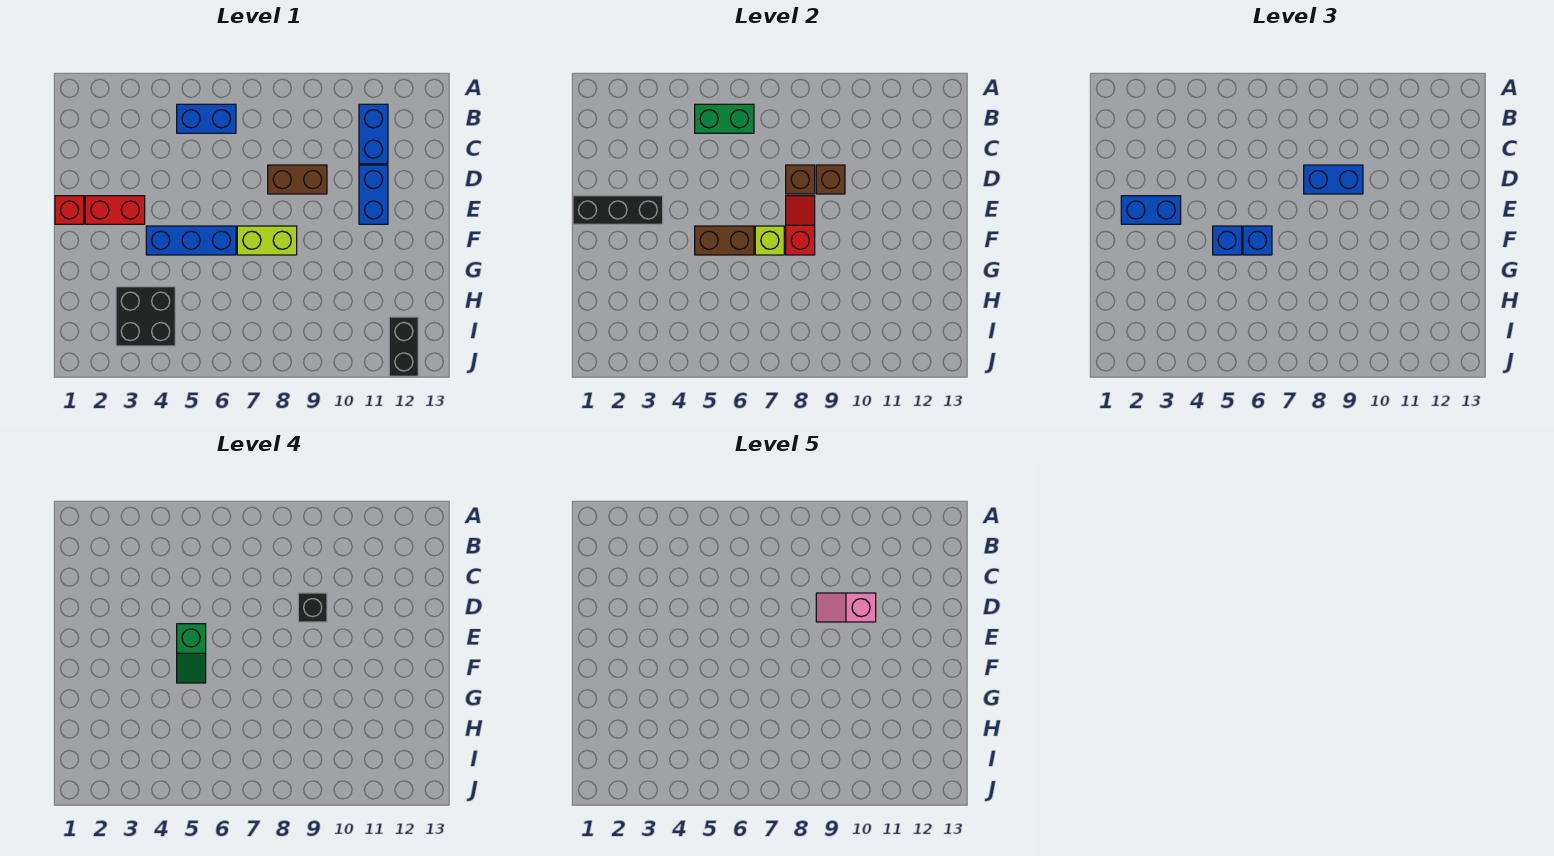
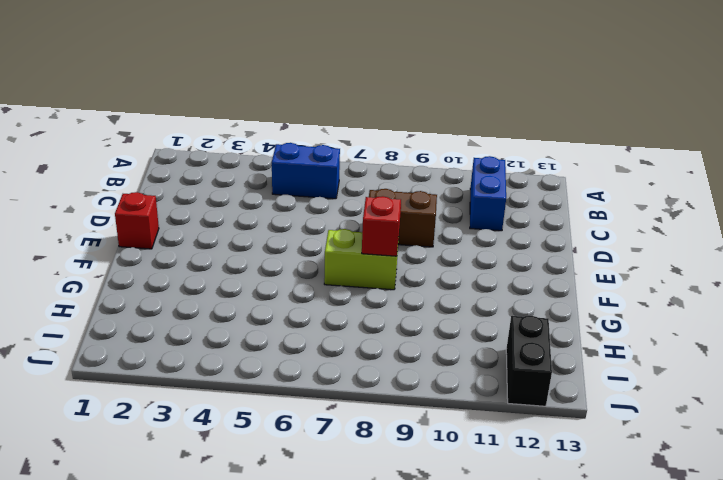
none -> blue brick D11:E11 level 1
none -> red brick E2:E3 level 1
none -> blue brick F4:F6 level 1

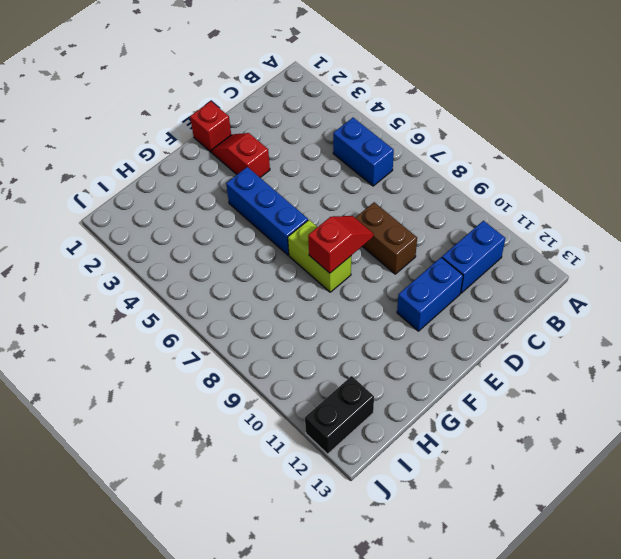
red slope E2:E3 level 1 top 3 -> red brick E2:E3 level 1
none -> black brick H3:I4 level 1
none -> green brick B5:B6 level 2
none -> brown brick D8 level 2

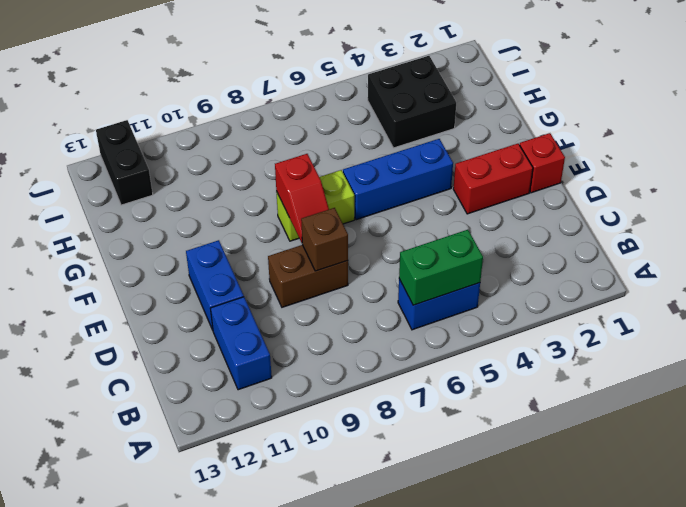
none -> brown brick D9 level 2
none -> black brick E1:E3 level 2
none -> brown brick F5:F6 level 2

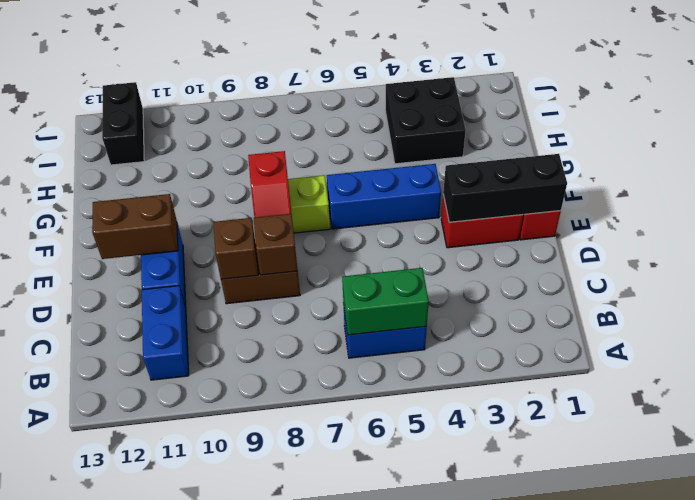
brown brick E11:E12 level 2 -> brown brick F5:F6 level 2
none -> lime brick F7 level 2
none -> blue brick D8:D9 level 3
none -> blue brick E2:E3 level 3

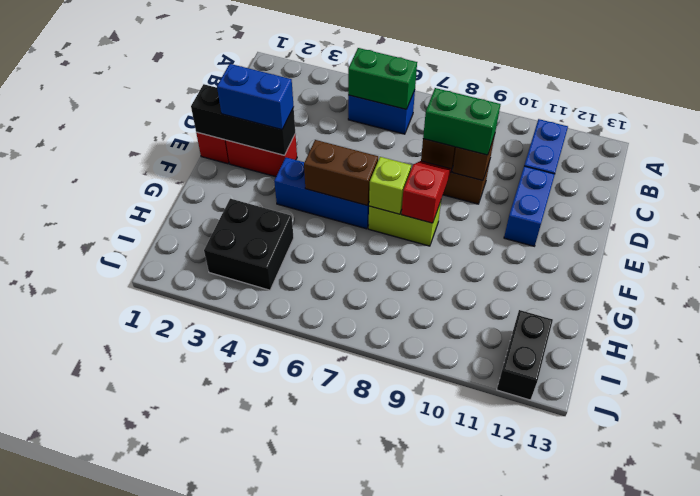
green brick D8:D9 level 3 -> blue brick D8:D9 level 3
none -> blue brick F5 level 3
none -> blue brick F6 level 3
none -> black brick D9 level 4

